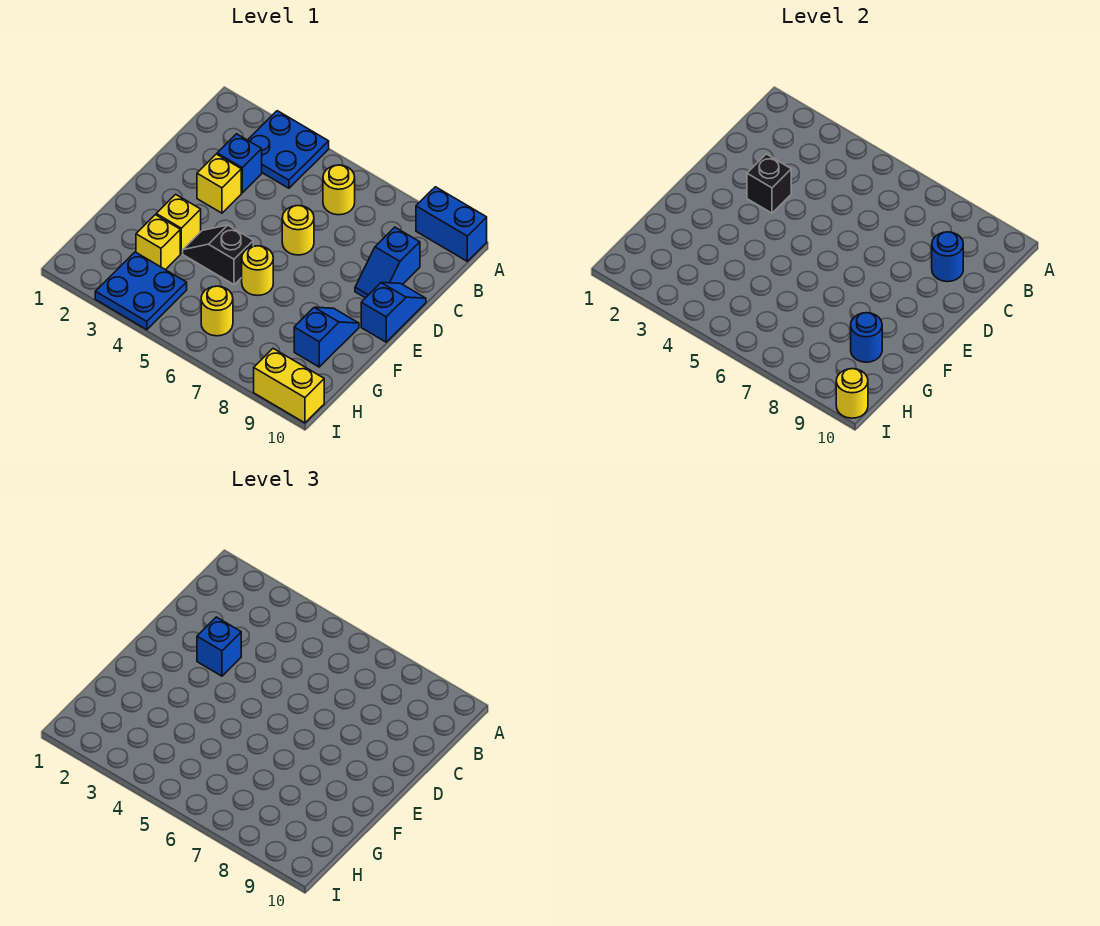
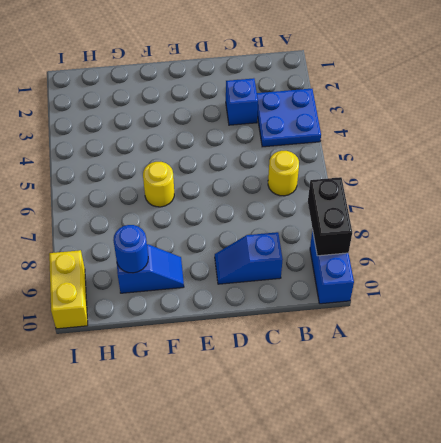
black brick A8:A9 level 2 -> none
none -> yellow brick D3 level 1
none -> yellow round brick D6 level 1
none -> blue slope D10:E10 level 1 top E

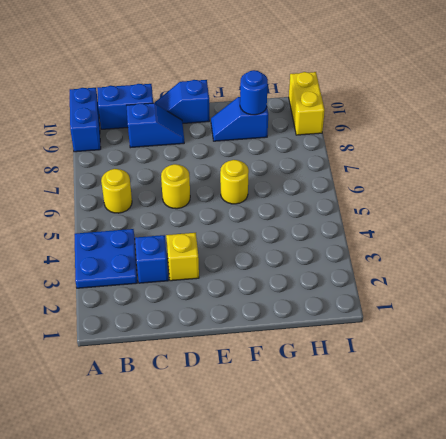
blue brick B10:C10 level 1 -> none
none -> yellow brick F3 level 1
none -> black slope F4:F5 level 1 top 5
none -> yellow brick G3 level 1

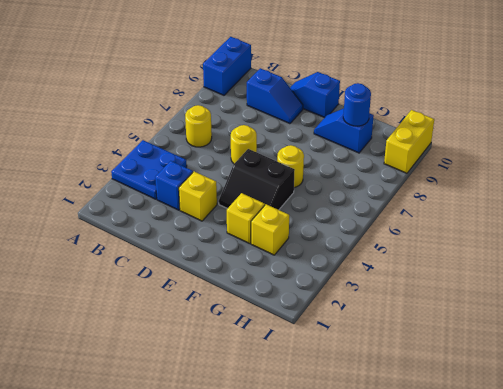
black slope E4:F5 level 1 top 5 -> black slope F4:F5 level 1 top 5
none -> blue plate H3:I4 level 1
none -> yellow round brick H6 level 1
none -> blue round brick C9 level 2

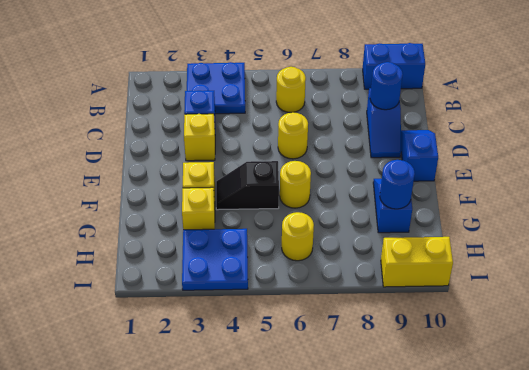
none -> black brick D3 level 2
none -> yellow round brick I10 level 2
none -> blue brick D3 level 3

